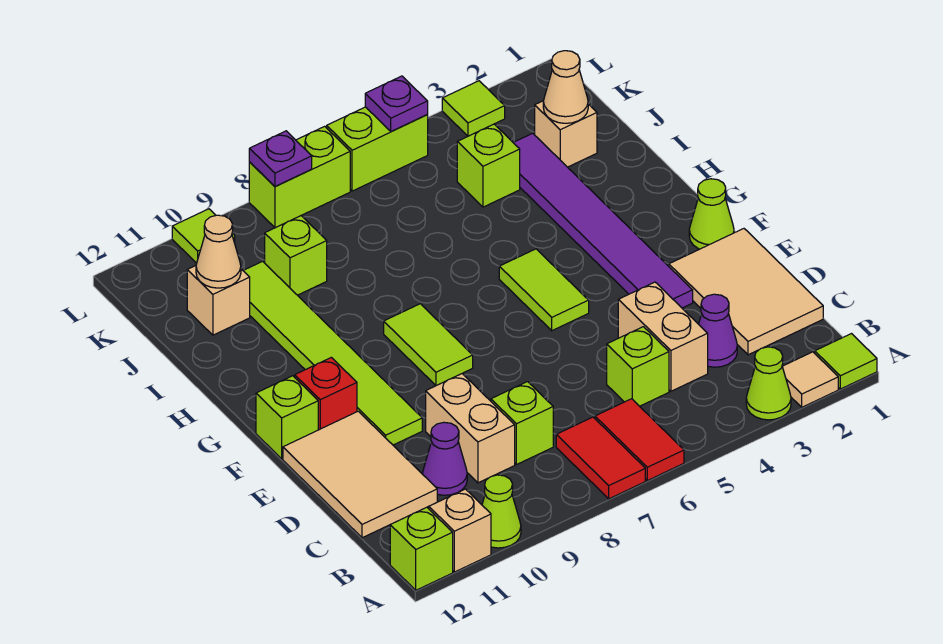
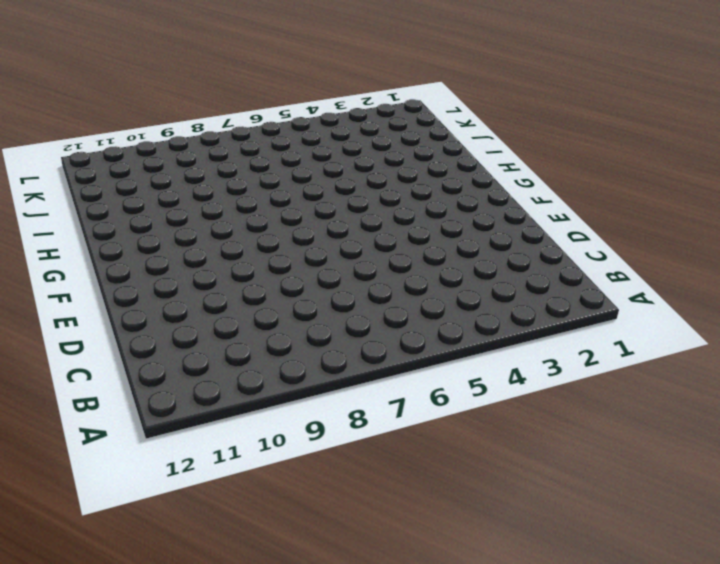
none -> lime tile A1 level 1
none -> tan tile A2 level 1
none -> lime cone A3 level 1
none -> red tile A6:B6 level 1

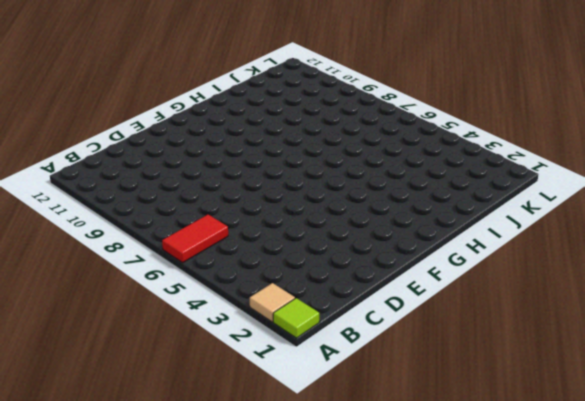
none -> lime cone A3 level 1
none -> red tile A7:B7 level 1
none -> lime cone A10 level 1
none -> tan brick A11 level 1

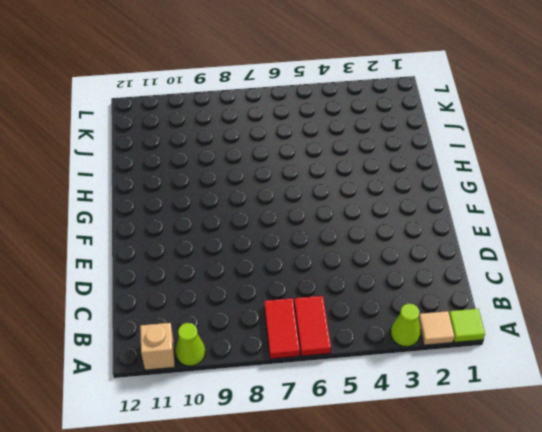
none -> lime brick A12 level 1
none -> tan tile C1:E2 level 1
none -> purple cone C3 level 1
none -> tan brick C4:D4 level 1

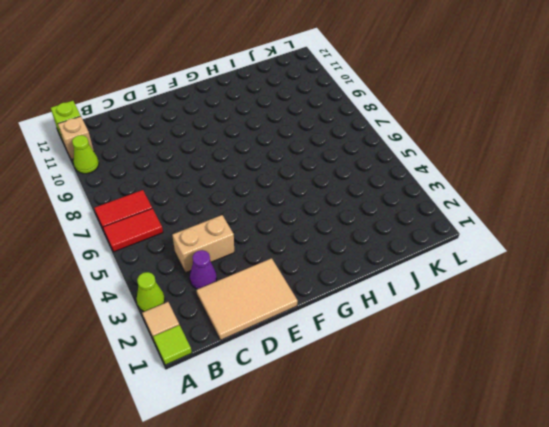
none -> lime brick C5 level 1
none -> lime brick C8 level 1
none -> tan brick C9:D9 level 1
none -> purple cone C10 level 1

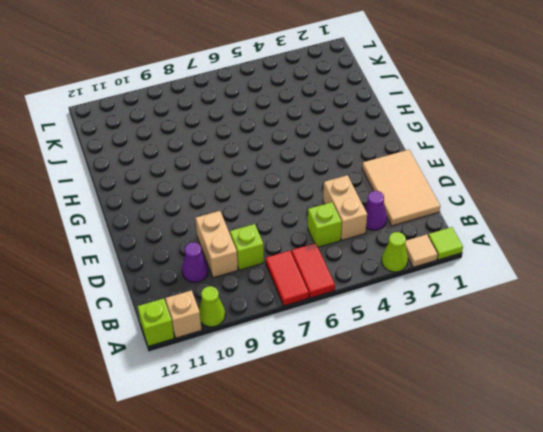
none -> tan tile C11:E12 level 1
none -> purple tile E3:J3 level 1
none -> lime tile E10:J10 level 1
none -> lime cone F1 level 1

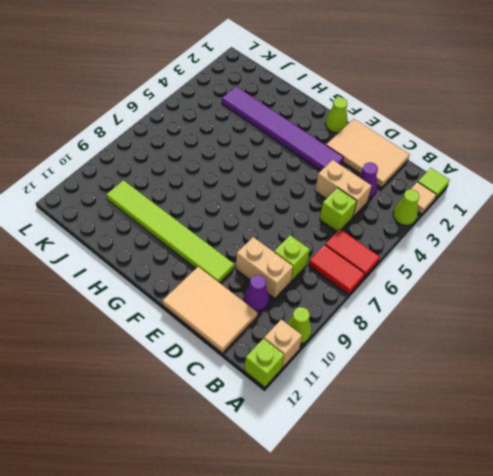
none -> lime tile F5:G5 level 1
none -> lime tile F8:G8 level 1
none -> red brick F11 level 1
none -> lime brick F12 level 1

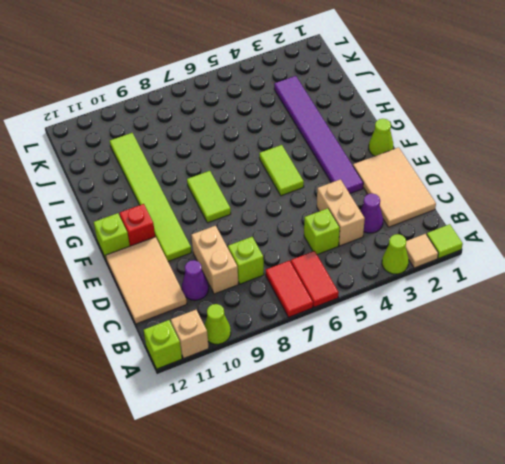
none -> tan brick J2 level 1
none -> lime brick J4 level 1
none -> lime brick J9 level 1
none -> tan brick J11 level 1

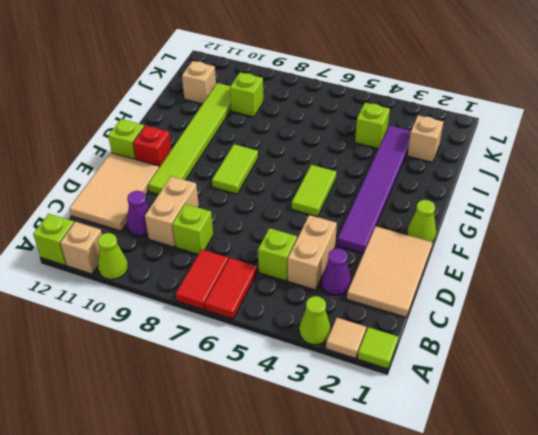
none -> lime tile L3 level 1
none -> lime brick L5:L6 level 1
none -> lime brick L7:L8 level 1
none -> lime tile L10 level 1

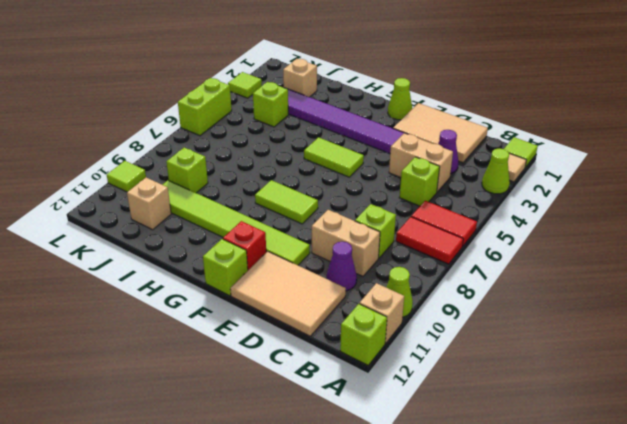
none -> lime brick L7:L8 level 1
none -> tan cone J2 level 2
none -> tan cone J11 level 2
none -> purple plate L5 level 2

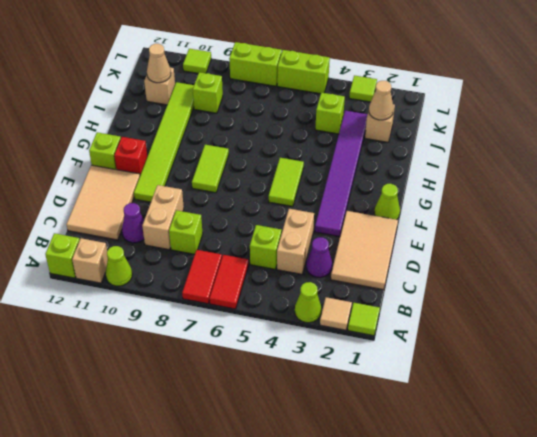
none -> purple plate L5 level 2
none -> purple plate L8 level 2

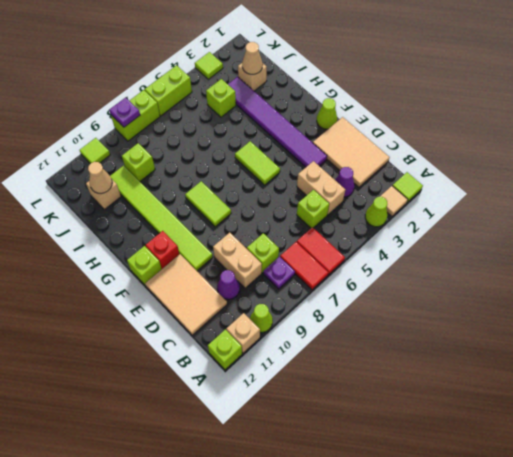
purple plate B8 level 1 -> purple plate L5 level 2

